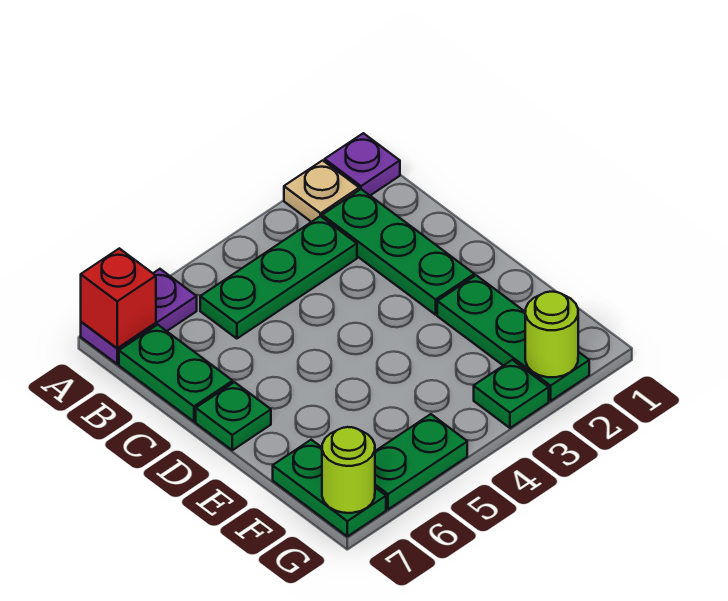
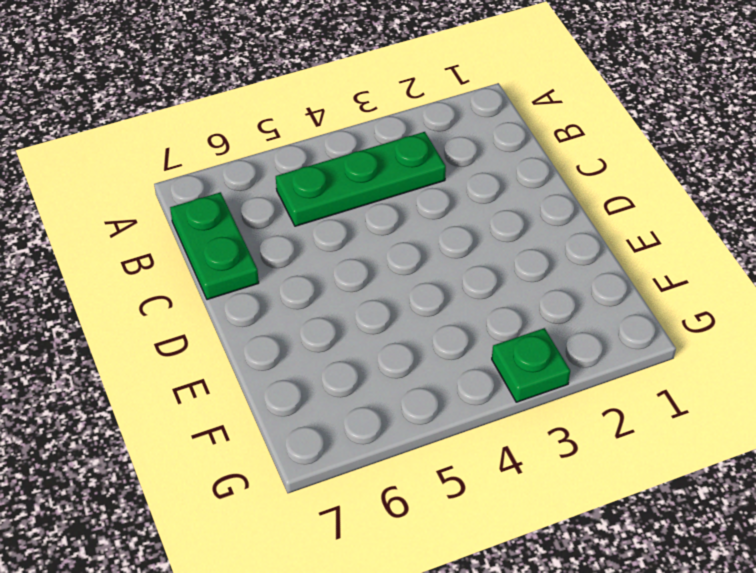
none -> purple plate A1 level 1
none -> tan plate A2 level 1
none -> purple plate A6:A7 level 1

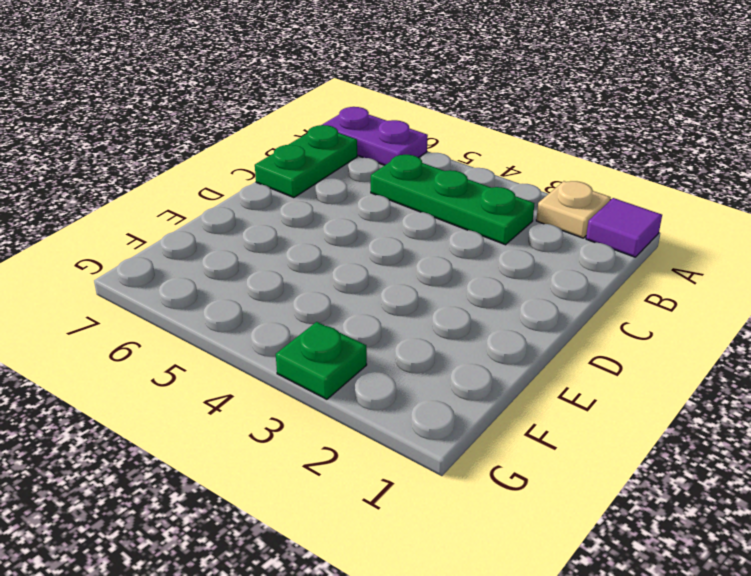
purple tile A1 level 1 -> purple plate A1 level 1
none -> green plate B2:D2 level 1
none -> green plate D7 level 1
none -> green plate E2:G2 level 1

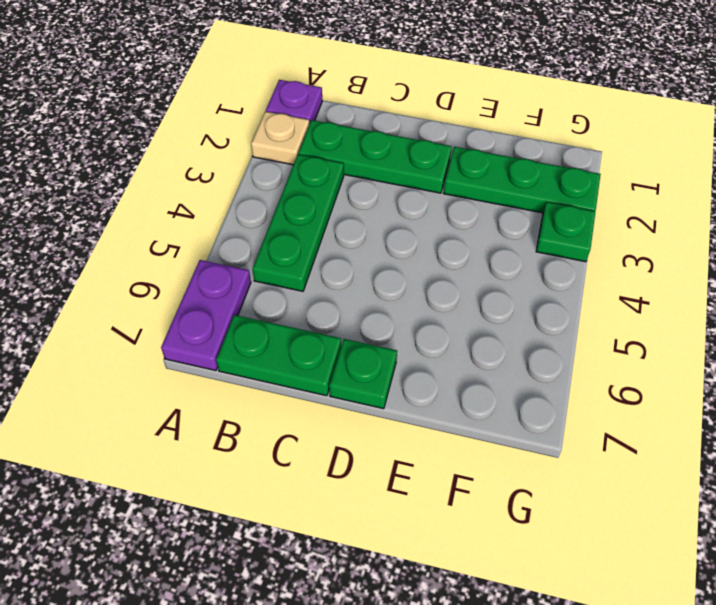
none -> green plate F7:G7 level 1
none -> green plate G5:G6 level 1
none -> red brick A7 level 2

